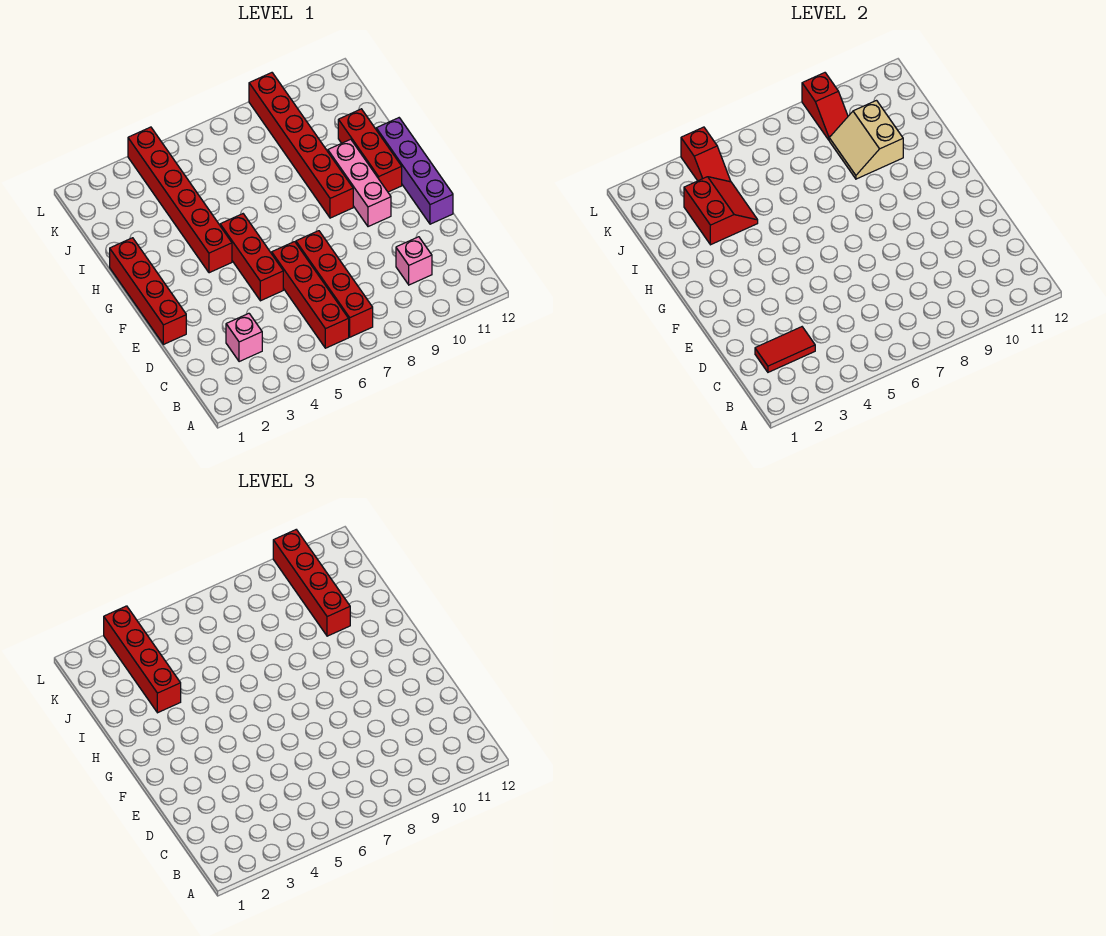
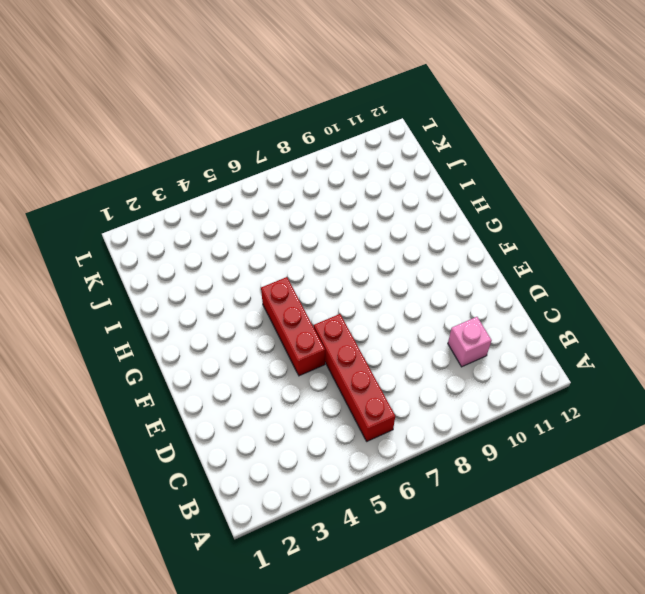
none -> red brick B7:E7 level 1
none -> pink brick C3 level 1
none -> red brick E1:H1 level 1

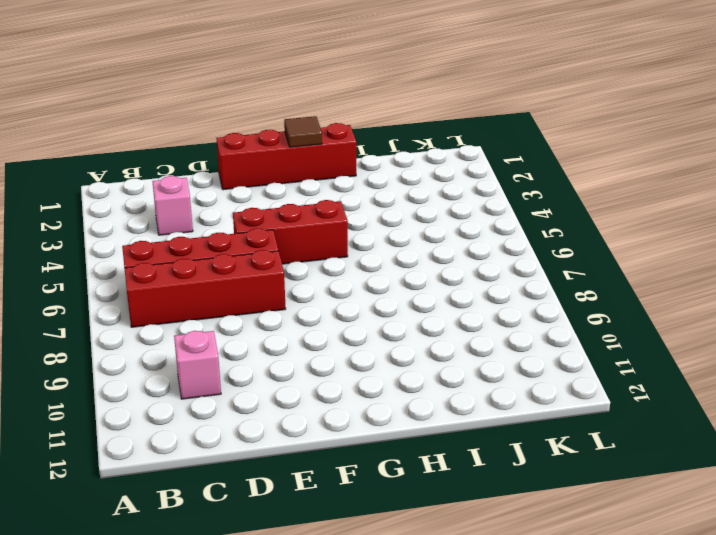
brown tile G1 level 2 -> none
none -> purple brick E12:H12 level 1
none -> pink brick F10:H10 level 1
none -> red brick G4:L4 level 1

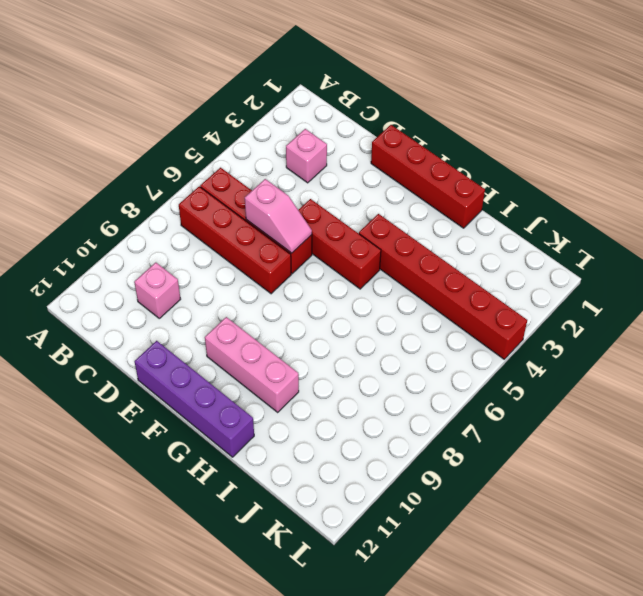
pink slope D6:E6 level 2 top D -> none
none -> red brick G9:L9 level 1
none -> red brick G11:I11 level 1
none -> red tile C2:C3 level 2

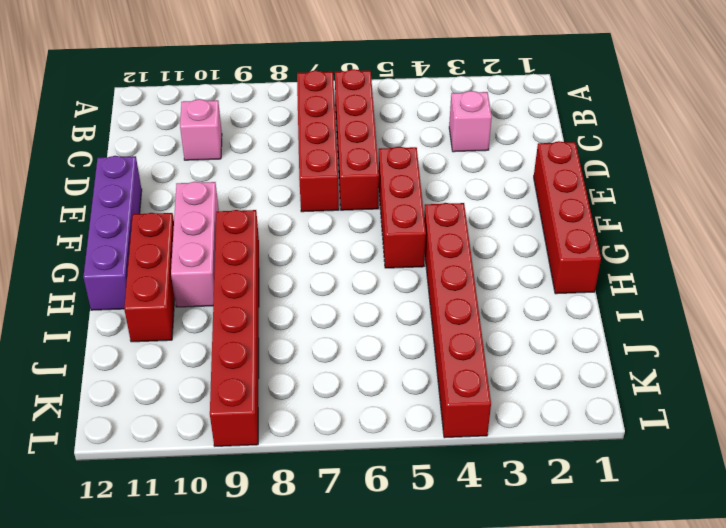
none -> red tile C2:C3 level 2
none -> red slope I3:J4 level 2 top 3
none -> tan slope I9:J10 level 2 top 10

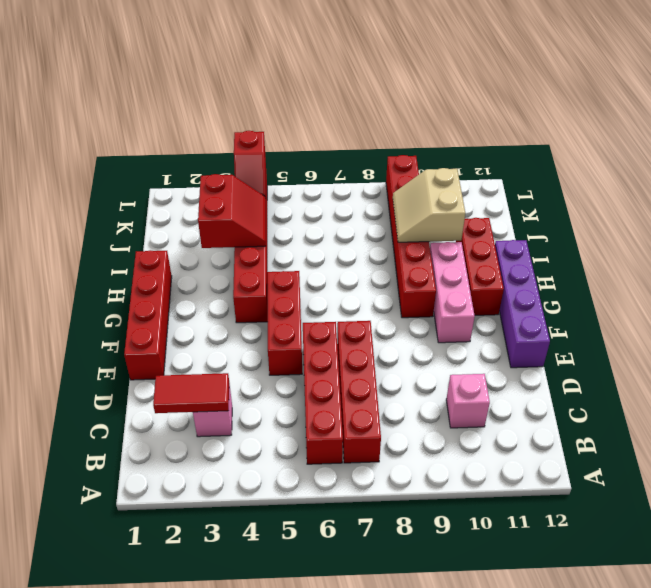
none -> red slope K9:L9 level 2 top L
none -> red brick I3:L3 level 3
none -> red brick I10:L10 level 3

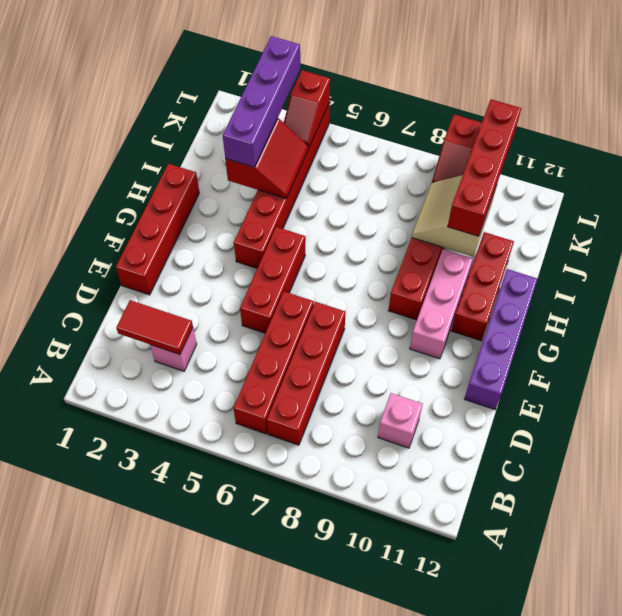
purple brick I3:L3 level 3 -> red brick I3:L3 level 3

